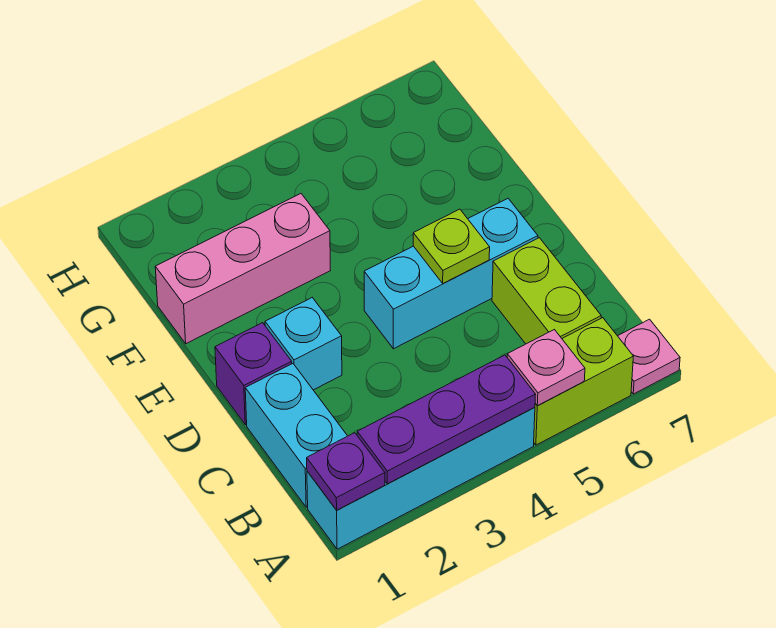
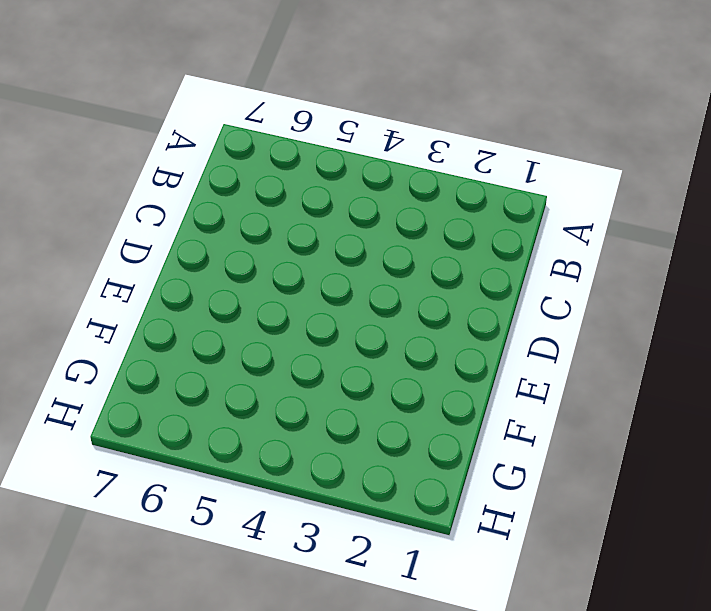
none -> cyan brick A1:A4 level 1
none -> lime brick A5:A6 level 1
none -> pink plate A7 level 1

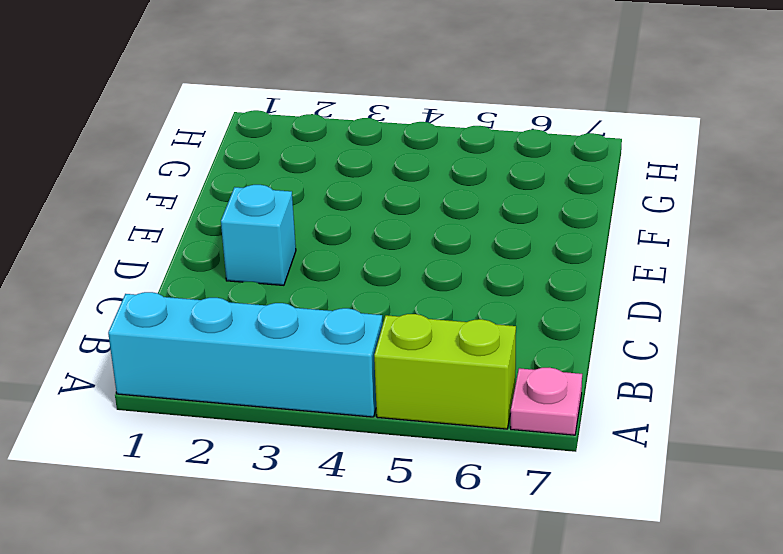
none -> cyan brick B1:C1 level 1
none -> lime brick B6:C6 level 1
none -> purple brick D1 level 1

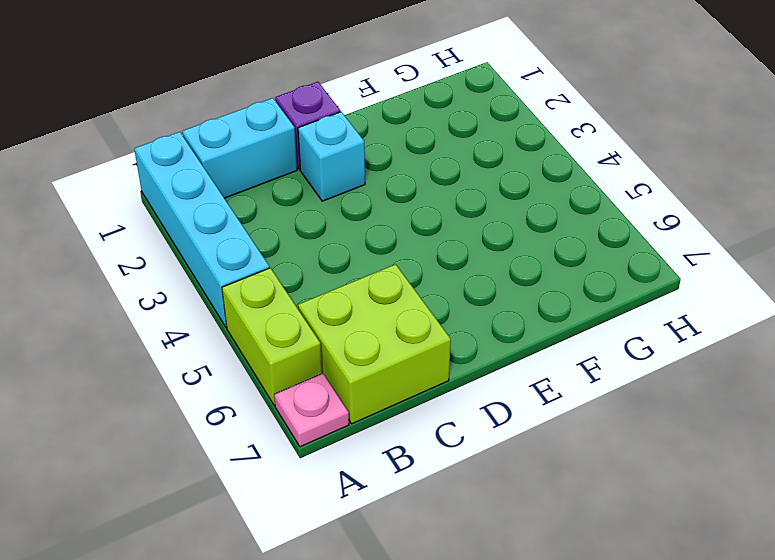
lime brick B6:C7 level 1 -> lime brick B6:C6 level 1
none -> cyan brick D4:D6 level 1
none -> pink brick F1:F3 level 1
none -> purple plate A1 level 2

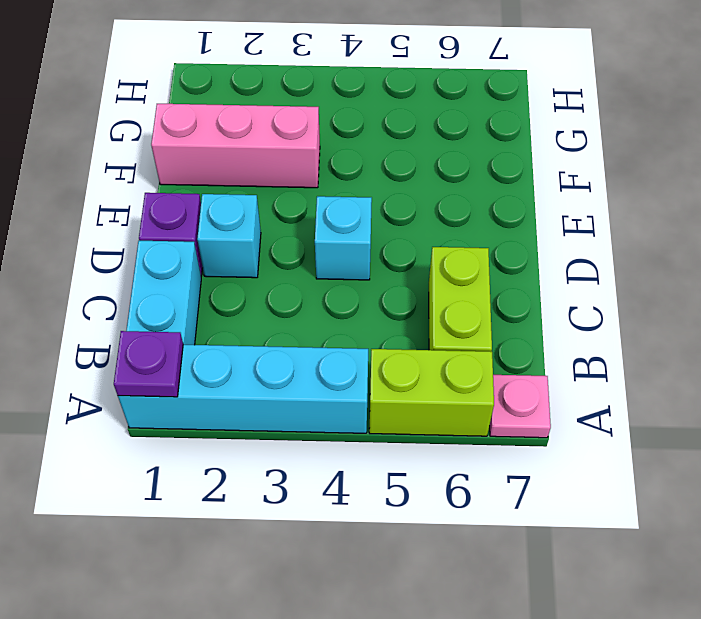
cyan brick D4 level 1 -> cyan brick D4:D6 level 1
none -> purple plate A2:A4 level 2
none -> pink plate A5 level 2
none -> lime plate D5 level 2

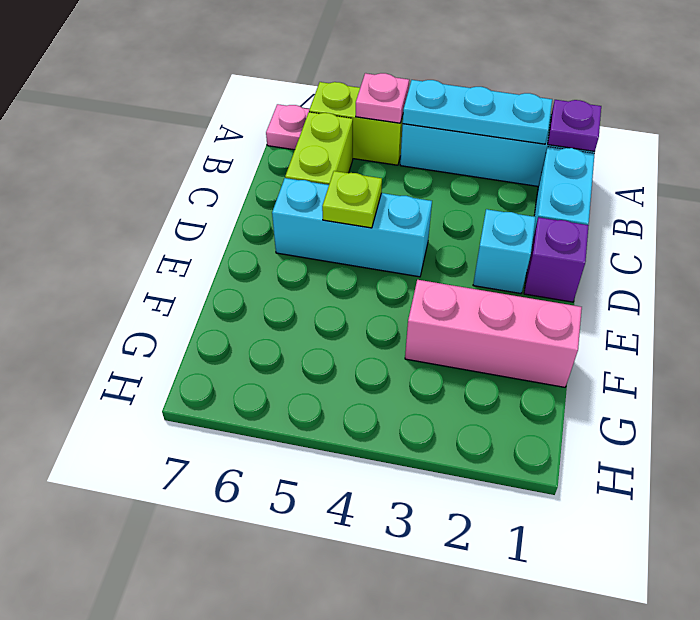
cyan plate A2:A4 level 2 -> purple plate A2:A4 level 2

